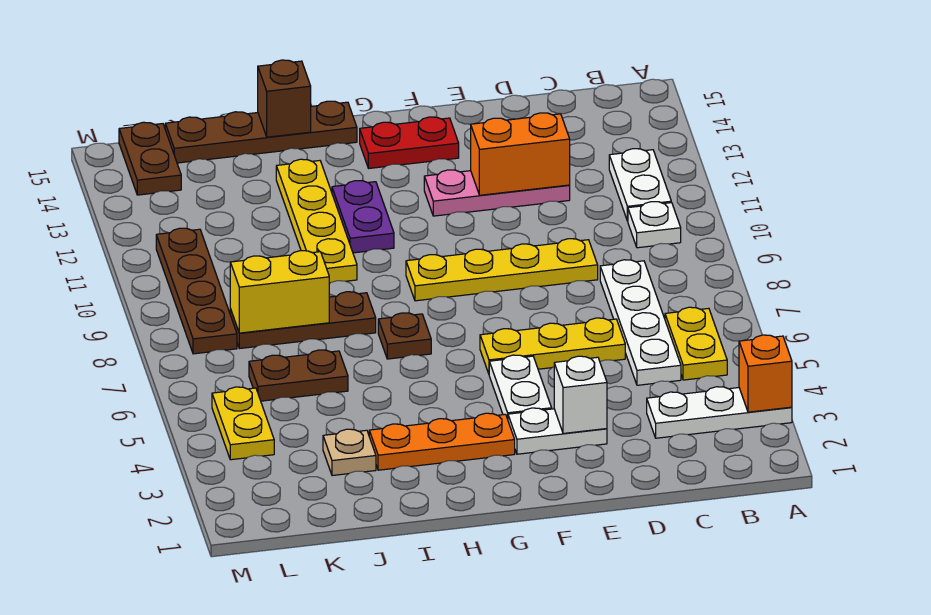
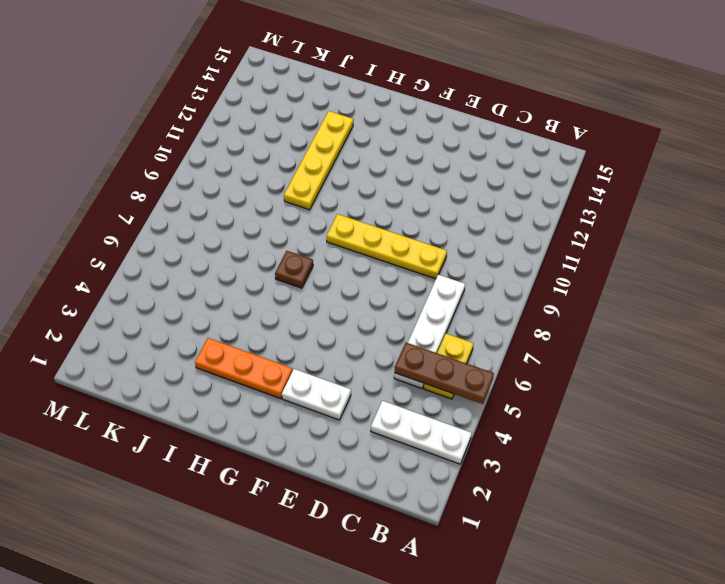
brown plate A5:C5 level 2 -> brown plate I8:K8 level 1
none -> white plate B10 level 1
none -> white plate B11:B12 level 1
none -> yellow plate D6:F6 level 1

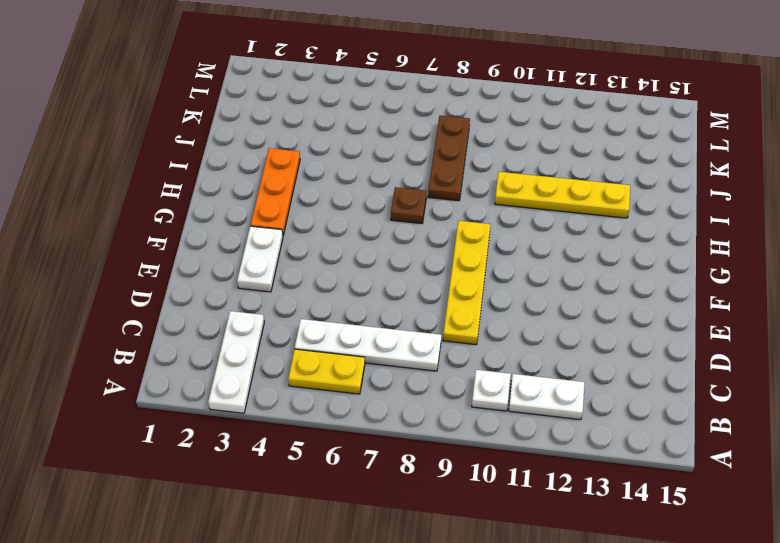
none -> yellow plate D6:F6 level 1
none -> pink plate D12:F12 level 1
none -> white plate F4:F5 level 1

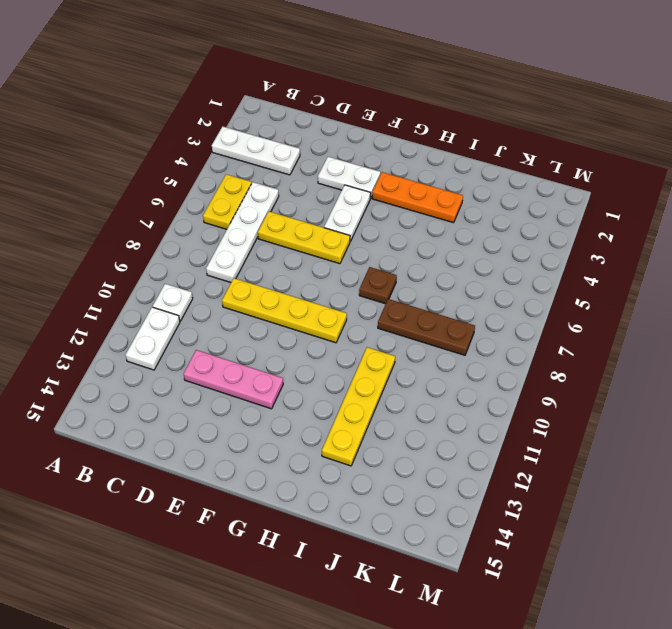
none -> red plate F14:G14 level 1
none -> purple plate H11:H12 level 1
none -> brown plate H15:K15 level 1

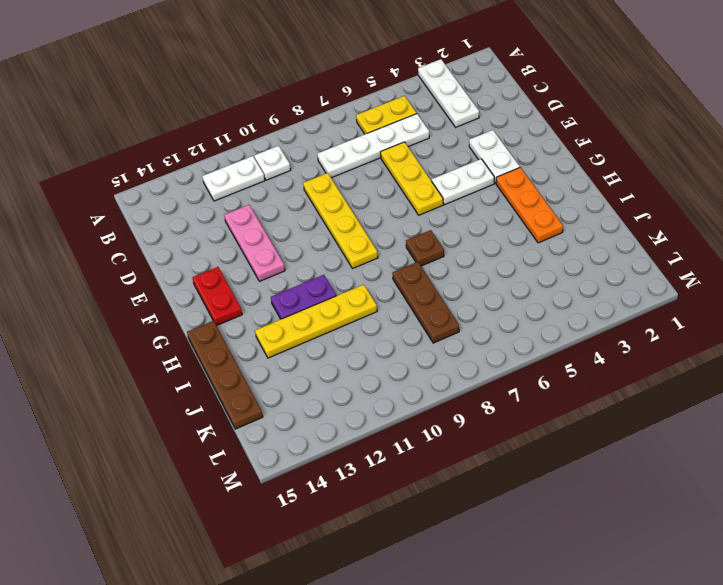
none -> tan plate J3 level 1
none -> brown plate J6:K6 level 1
none -> yellow plate L4:L5 level 1

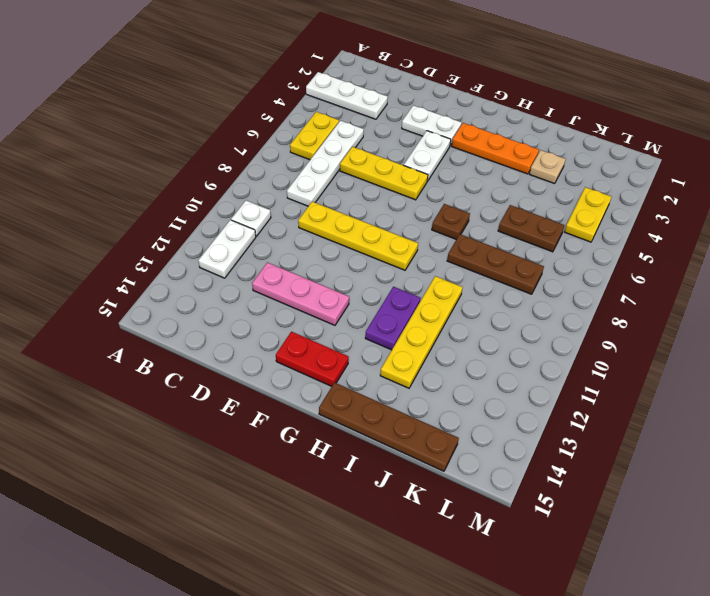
none -> brown plate L8:L11 level 1
none -> brown plate L14:L15 level 1
none -> orange brick A3 level 2

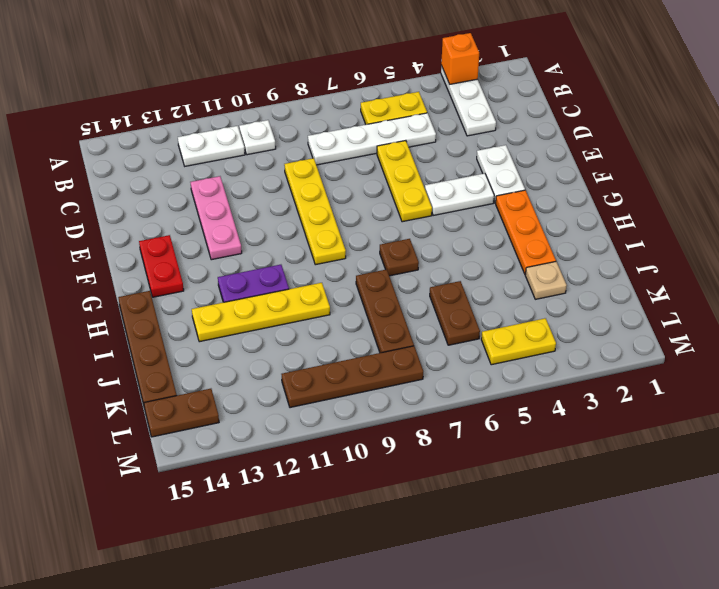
none -> orange brick D12:E12 level 2
none -> white brick E3 level 2
none -> brown brick I15 level 2

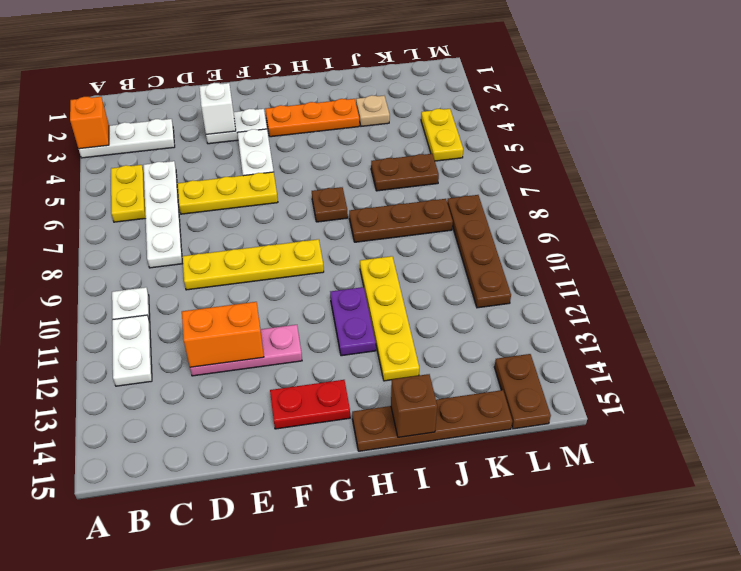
none -> yellow brick J8:K8 level 2

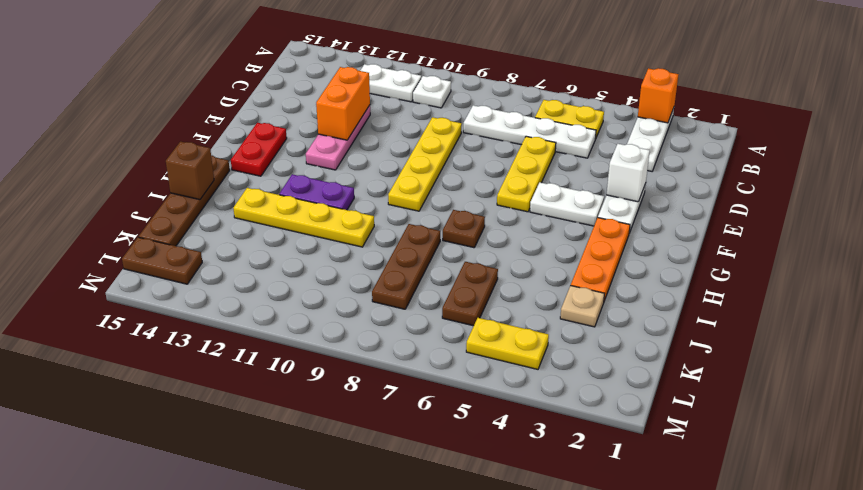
none -> brown plate L8:L11 level 1
none -> yellow brick J8:K8 level 2

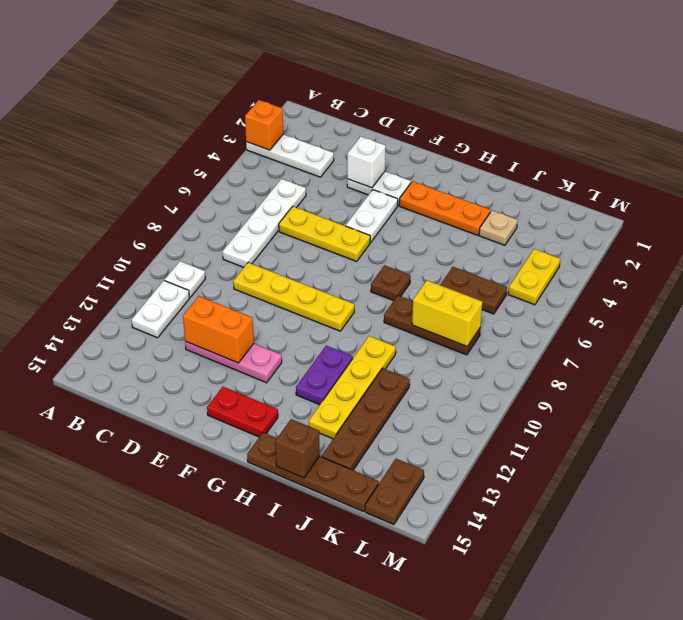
brown plate J11:J14 level 1 -> brown plate L8:L11 level 1
none -> yellow plate B5:B6 level 1

